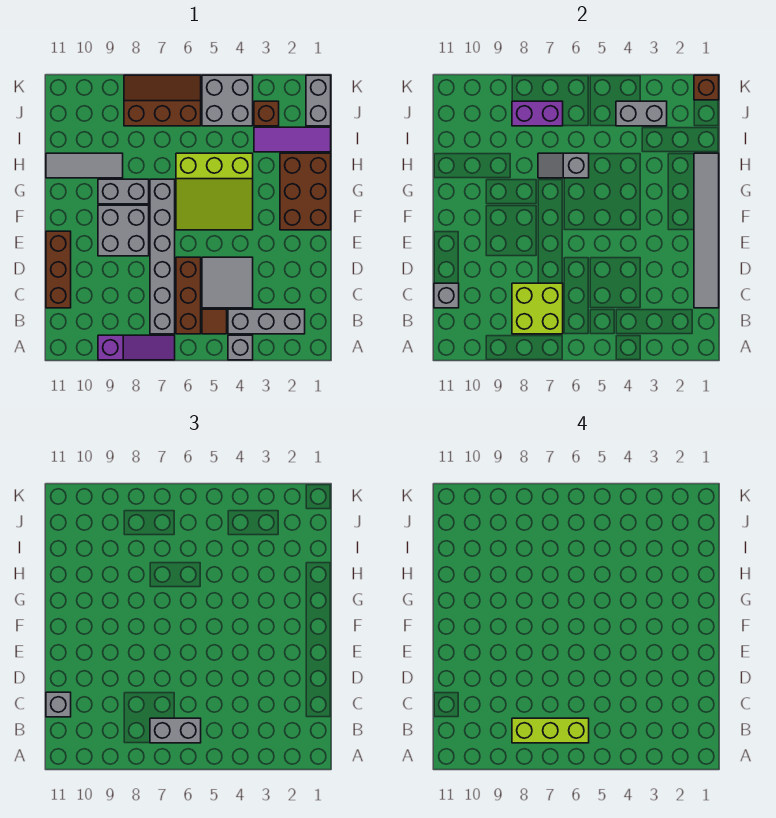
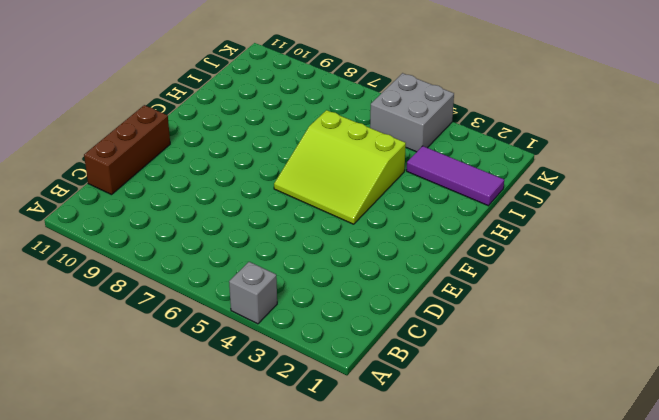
none -> purple slope A7:A9 level 1 top 9
none -> grey brick B2:B4 level 1
none -> brown tile B5 level 1

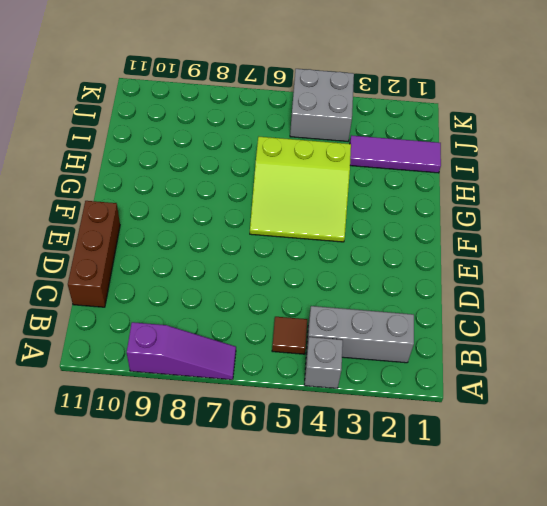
none -> brown brick B6:D6 level 1
none -> grey brick B7:G7 level 1
none -> grey tile C4:D5 level 1

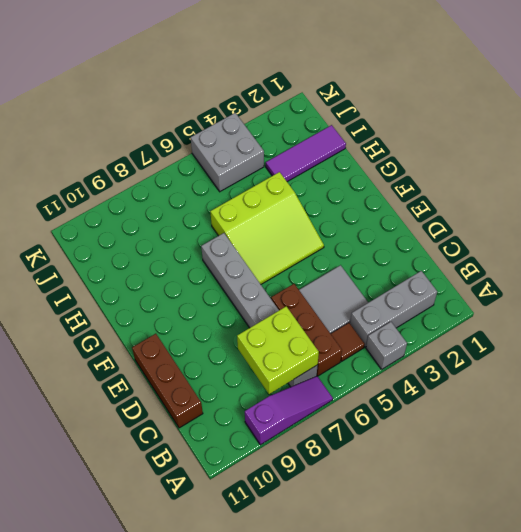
none -> grey brick E8:F9 level 1
none -> brown brick F1:H2 level 1
none -> grey brick G8:G9 level 1

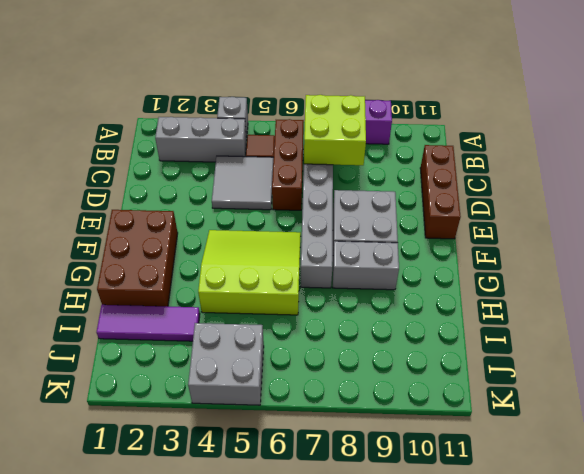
none -> grey tile H9:H11 level 1
none -> grey brick J1:K1 level 1
none -> brown brick J3 level 1

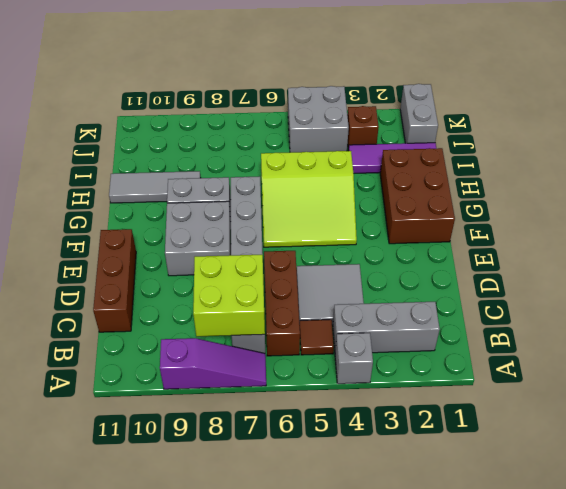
none -> brown slope J6:K8 level 1 top J
none -> grey tile C1:H1 level 2
none -> grey brick C11 level 2

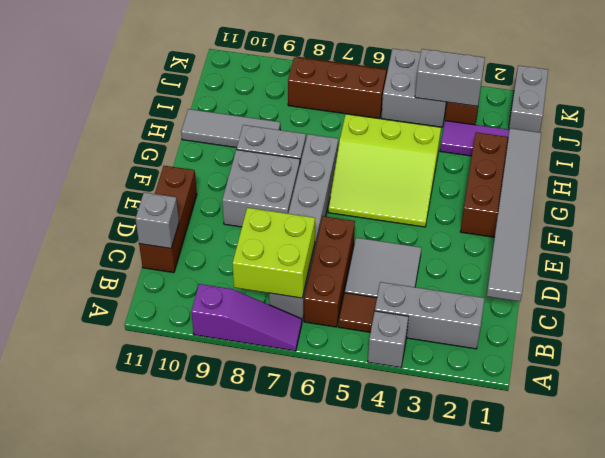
none -> grey slope H6:H7 level 2 top 6
none -> purple brick J7:J8 level 2
none -> brown brick K1 level 2

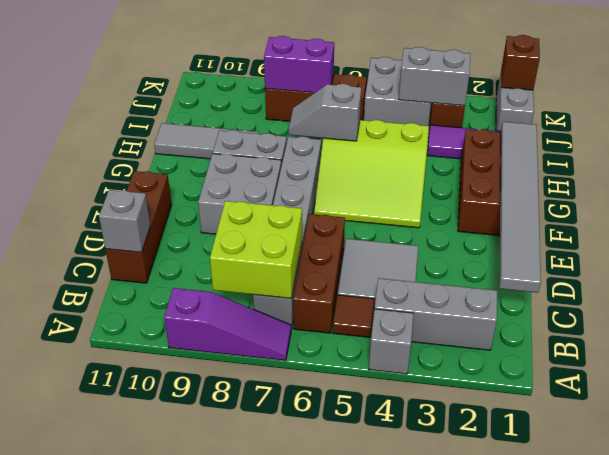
none -> grey brick B6:B7 level 3
none -> grey brick C11 level 3
none -> lime brick B6:B8 level 4

